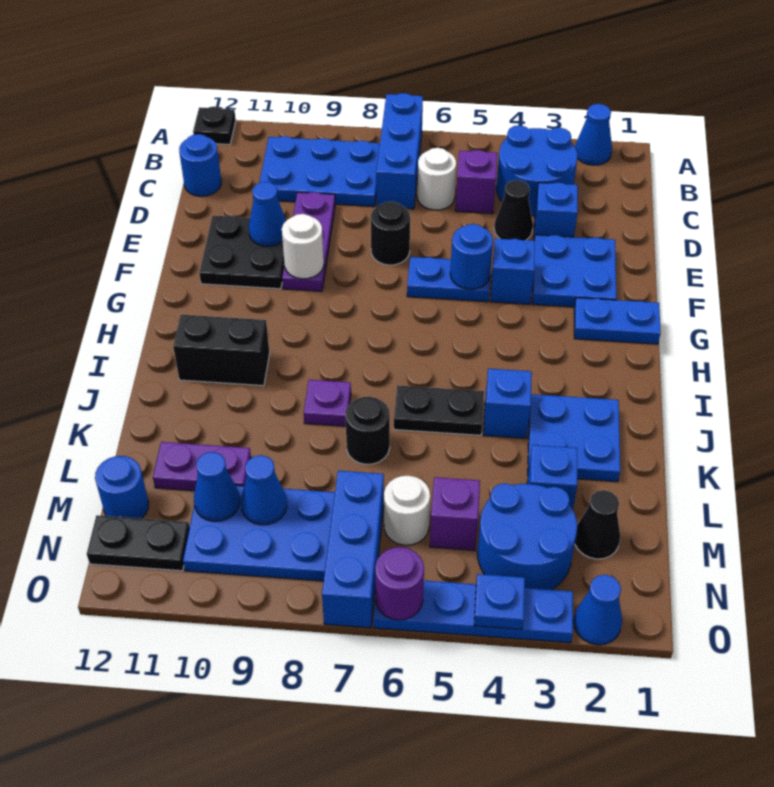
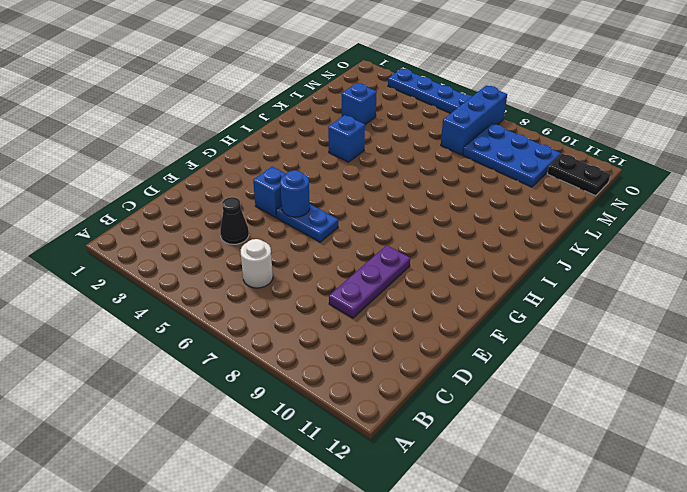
none -> blue cone A2 level 1
none -> blue brick A7:C7 level 1
none -> black plate A12 level 1
none -> blue round brick B3:C4 level 1

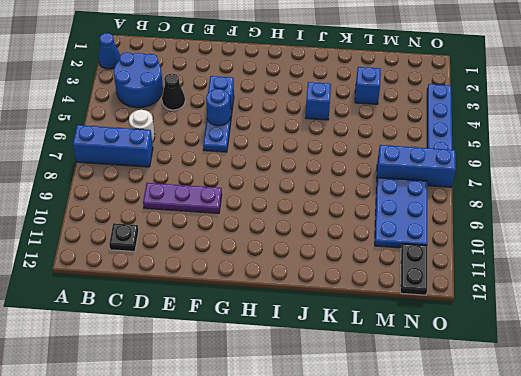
black plate C11 level 1 -> black plate A12 level 1
none -> blue plate B8:C10 level 1
none -> purple brick C5 level 1
none -> blue round brick C12 level 1
none -> blue brick D3 level 1

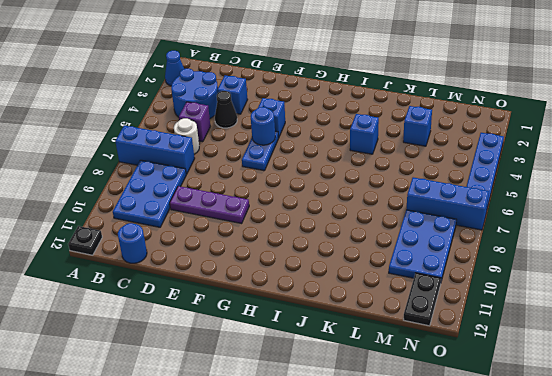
none -> blue plate E2:F3 level 1
none -> black round brick E7 level 1
none -> black plate E10:F11 level 1
none -> blue plate G1:G2 level 1

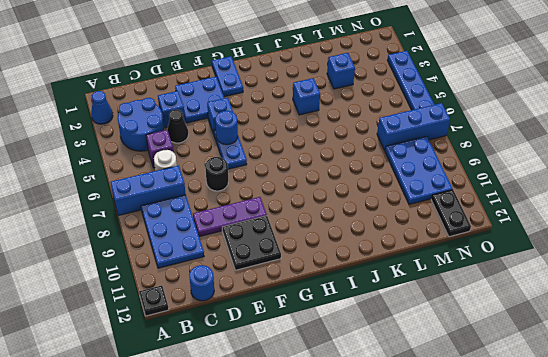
none -> black brick I10:I11 level 1
none -> blue plate J2:K3 level 1
none -> black plate J5:J6 level 1
none -> purple plate J8 level 1

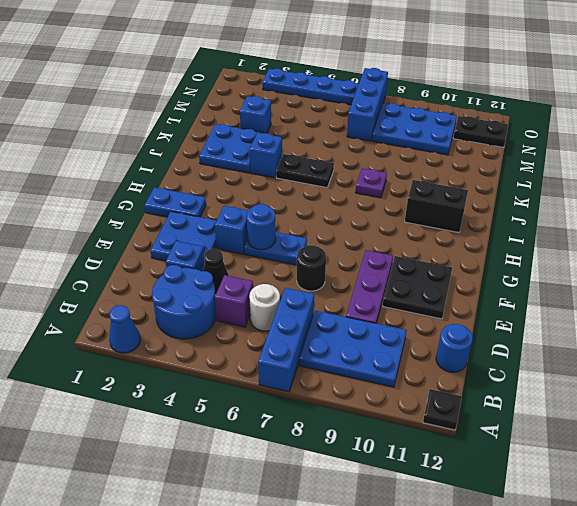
none -> black round brick K7 level 1
none -> purple plate L10:L11 level 1
none -> black cone M2 level 1
none -> blue round brick M3:N4 level 1

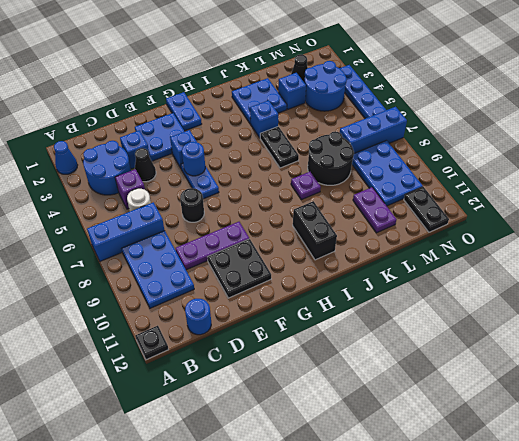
black round brick K7:L8 level 1 -> black round brick K7 level 1
none -> purple brick M5 level 1
none -> white round brick M6 level 1
none -> blue round brick M12 level 1
none -> blue cone O2 level 1

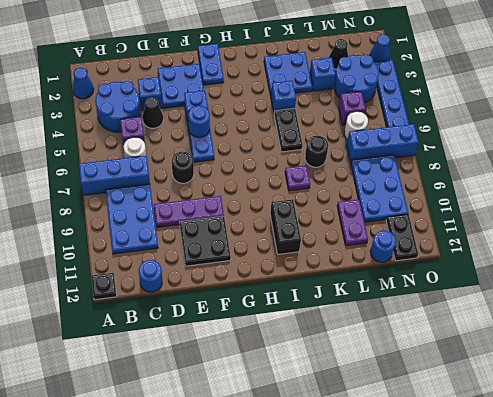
none -> blue cone E10 level 2
none -> white round brick F9 level 2
none -> blue cone M9 level 2
none -> blue cone M10 level 2

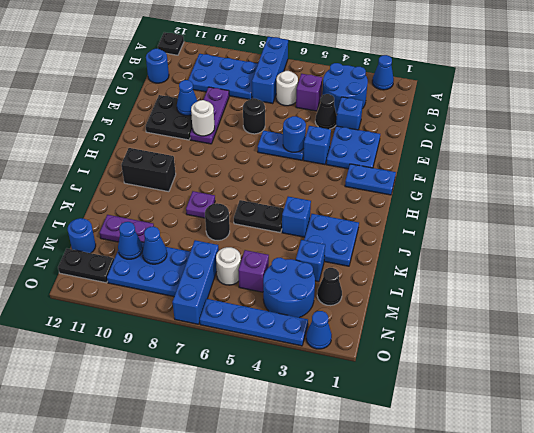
none -> blue plate O4 level 2
none -> purple round brick O6 level 2

